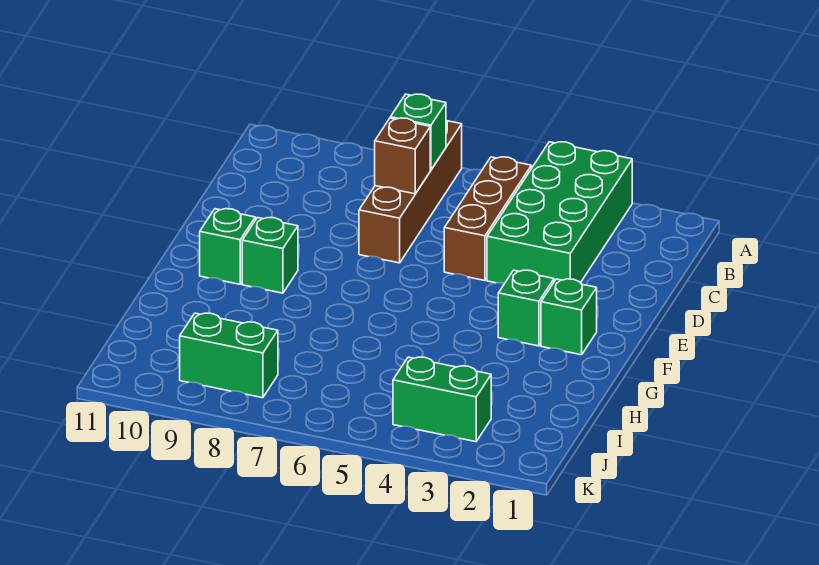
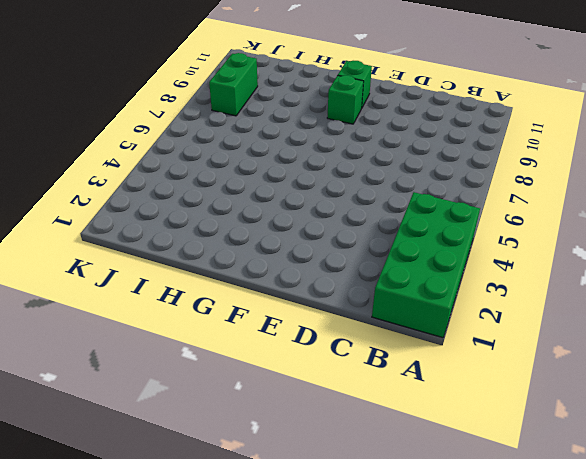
green brick A1:B4 level 1 -> green brick A3:D4 level 1
none -> brown brick A7:D7 level 1
none -> brown brick B5:D5 level 1

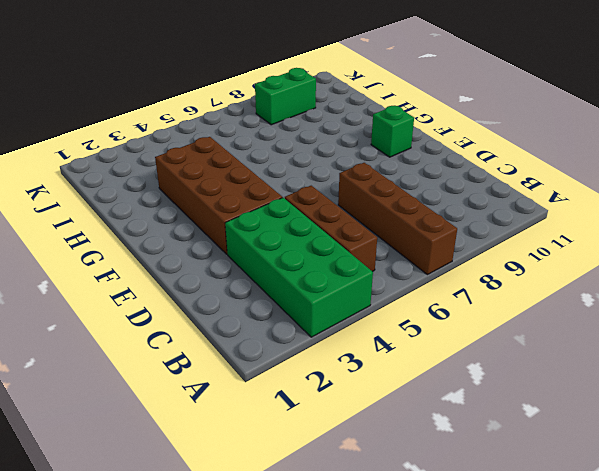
brown brick E3:H4 level 1 -> green brick F3 level 1
none -> green brick F2 level 1
none -> green brick F9 level 1

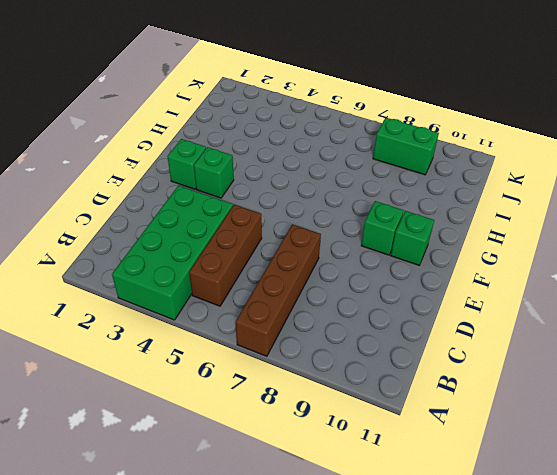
none -> green brick J3:J4 level 1
none -> green brick B7 level 2

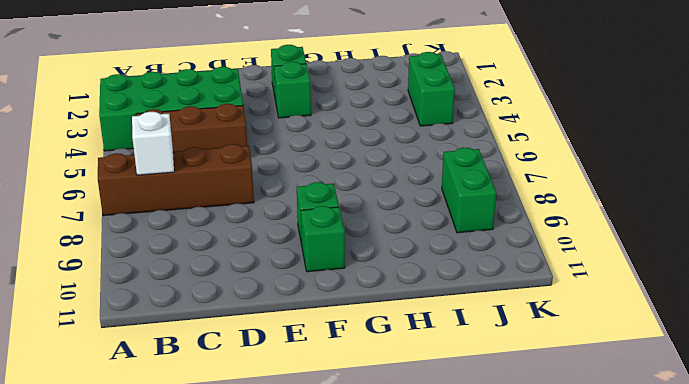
white brick B7 level 2 -> green brick B7 level 2
none -> brown brick C7 level 2

